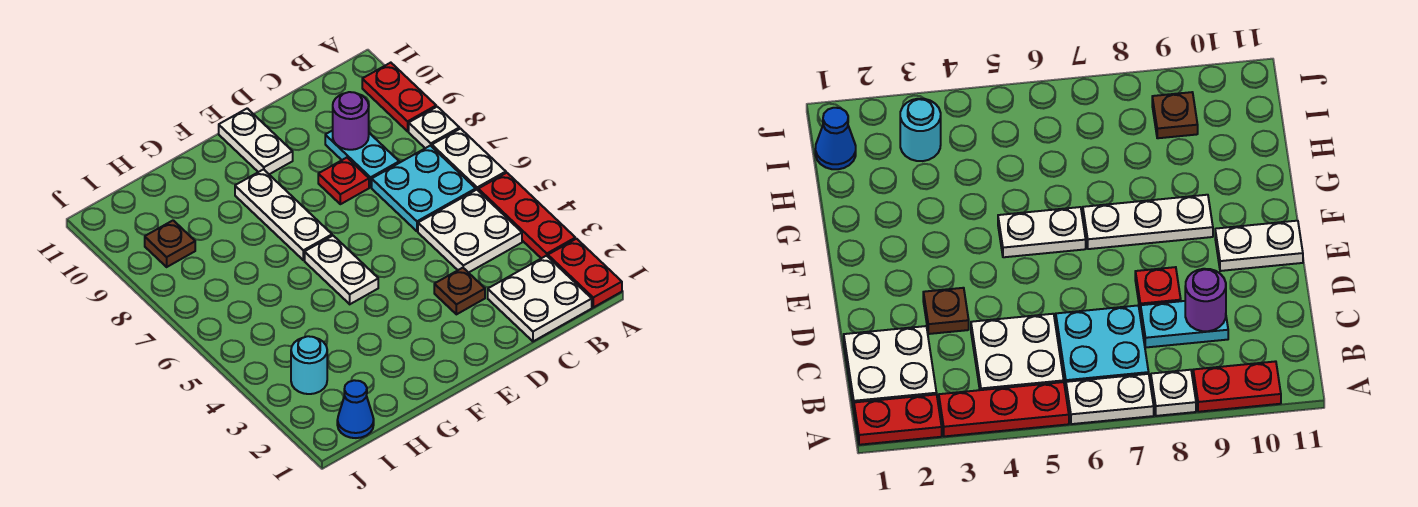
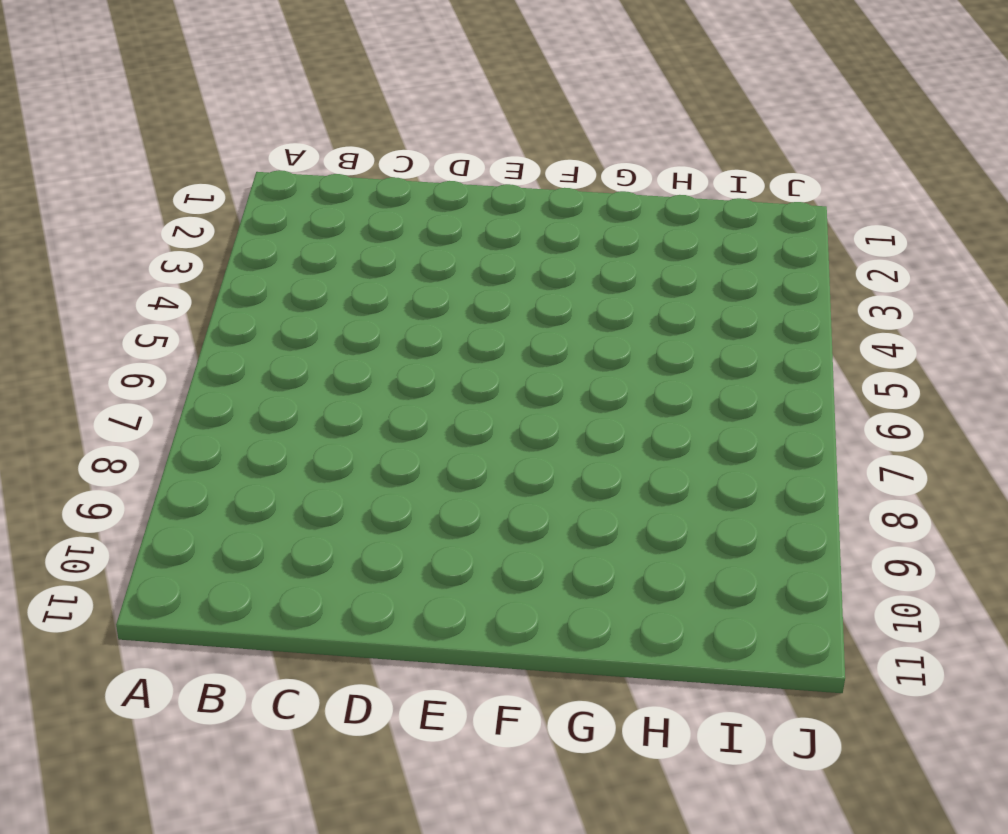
none -> red plate A1:A2 level 1
none -> red plate A3:A5 level 1
none -> white plate A6:A7 level 1

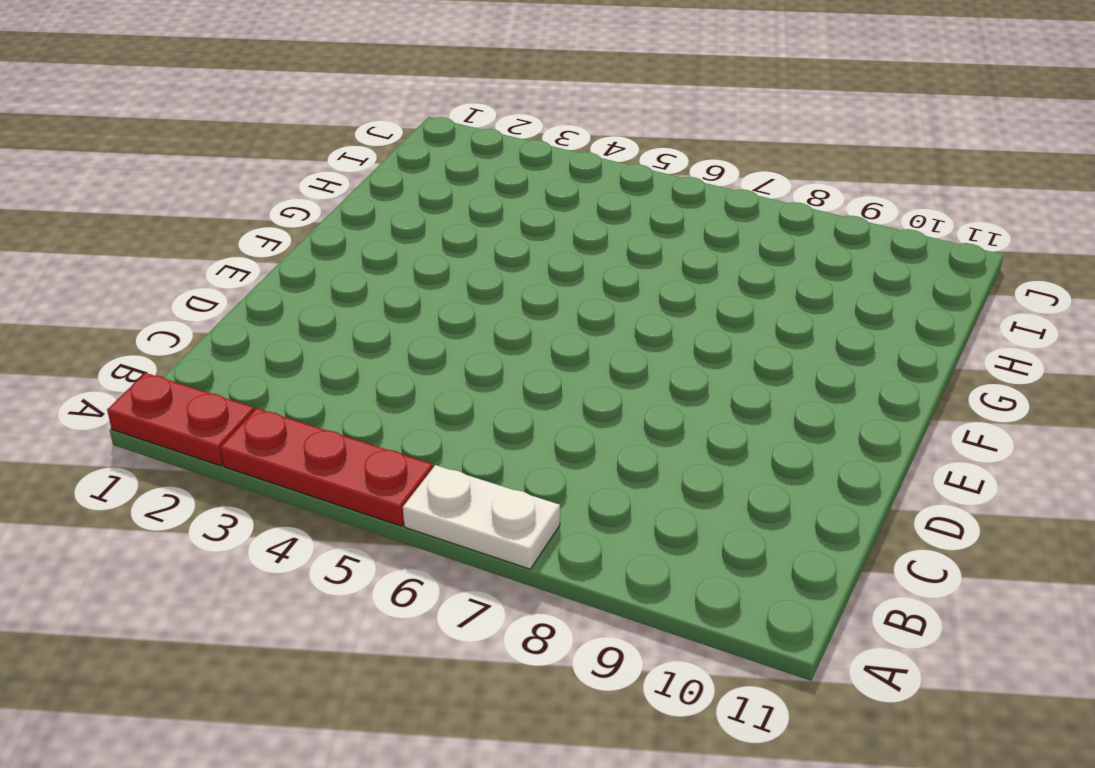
none -> white plate A8 level 1
none -> red plate A9:A10 level 1
none -> white plate B1:C2 level 1

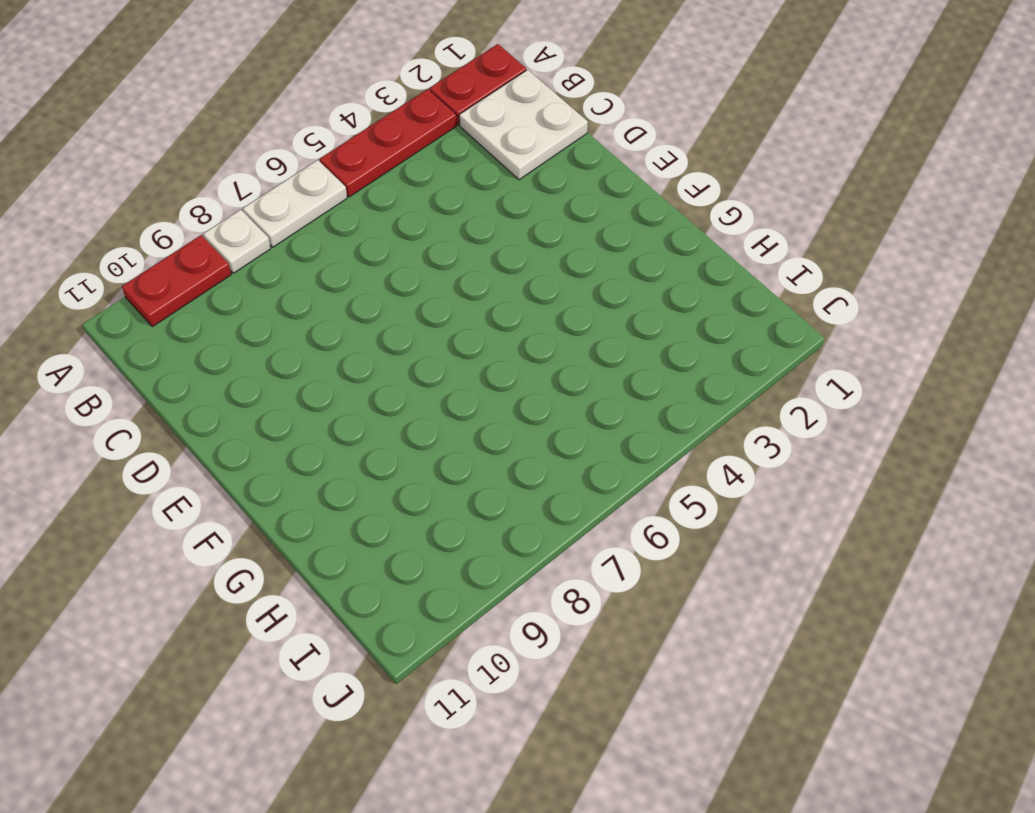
none -> white plate B4:C5 level 1
none -> cyan plate B6:C7 level 1
none -> cyan plate C8:C9 level 1

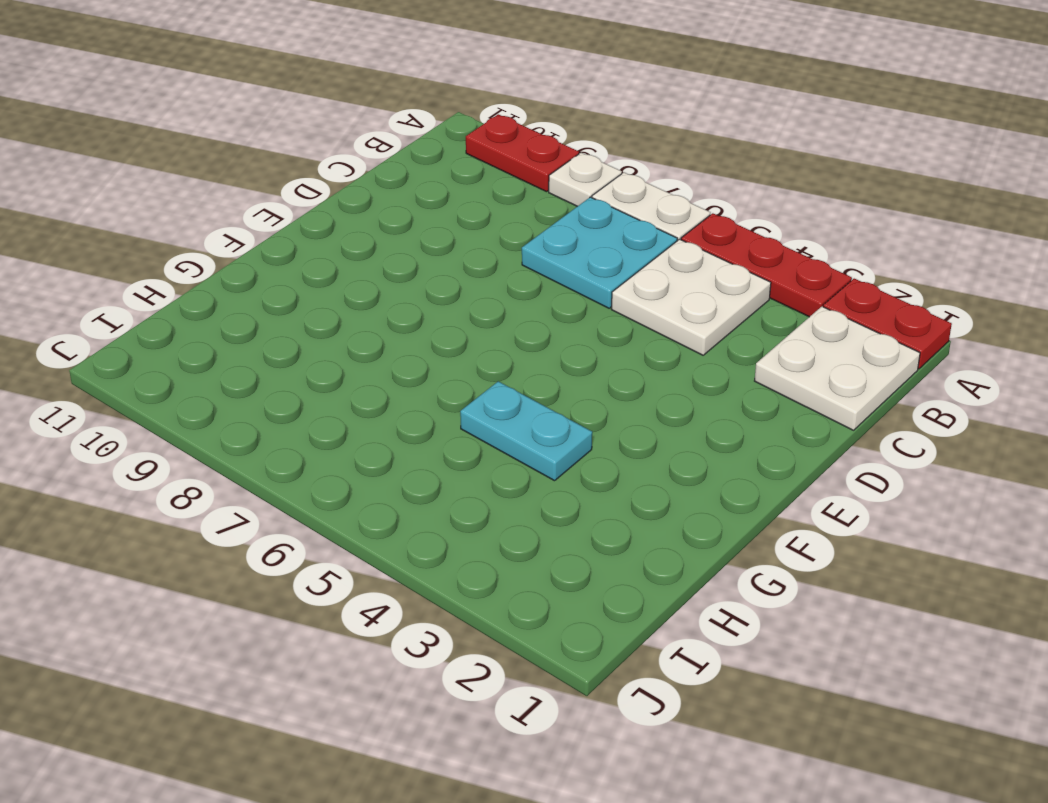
cyan plate G4:G5 level 1 -> cyan plate C8:C9 level 1
none -> brown plate D3 level 1
none -> red plate D8 level 1
none -> white plate E10:E11 level 1

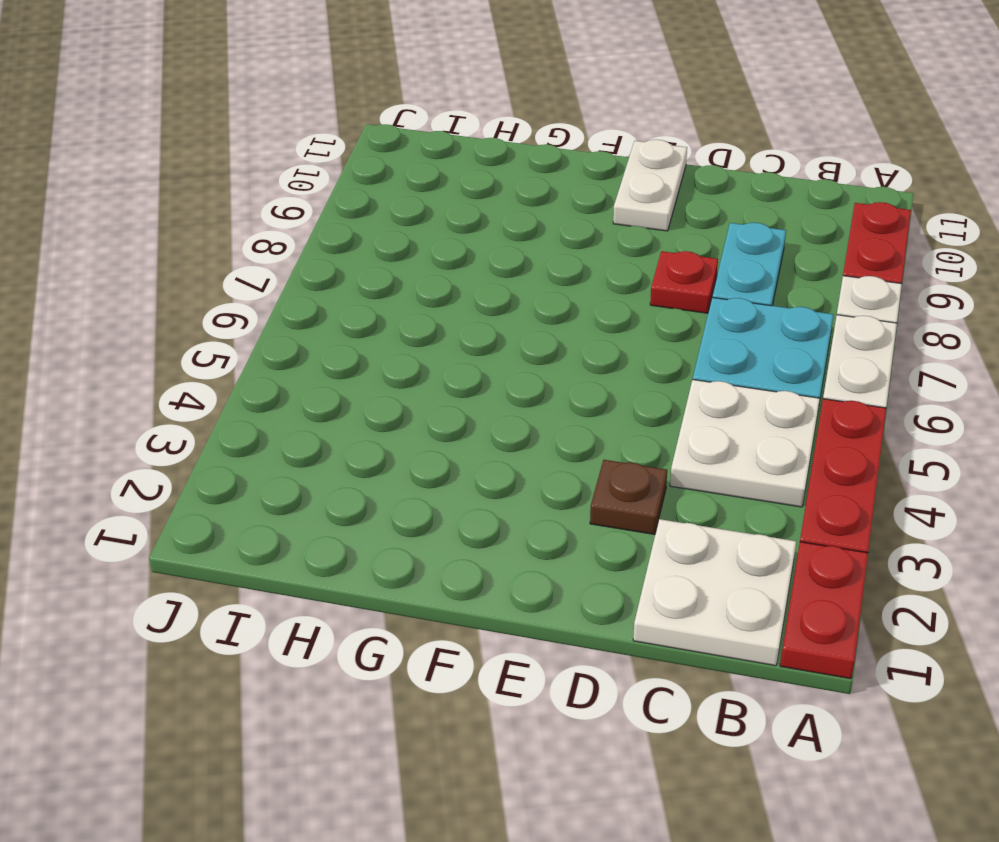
none -> white plate F5:F6 level 1
none -> white plate F7:F9 level 1
none -> blue cone I1 level 1

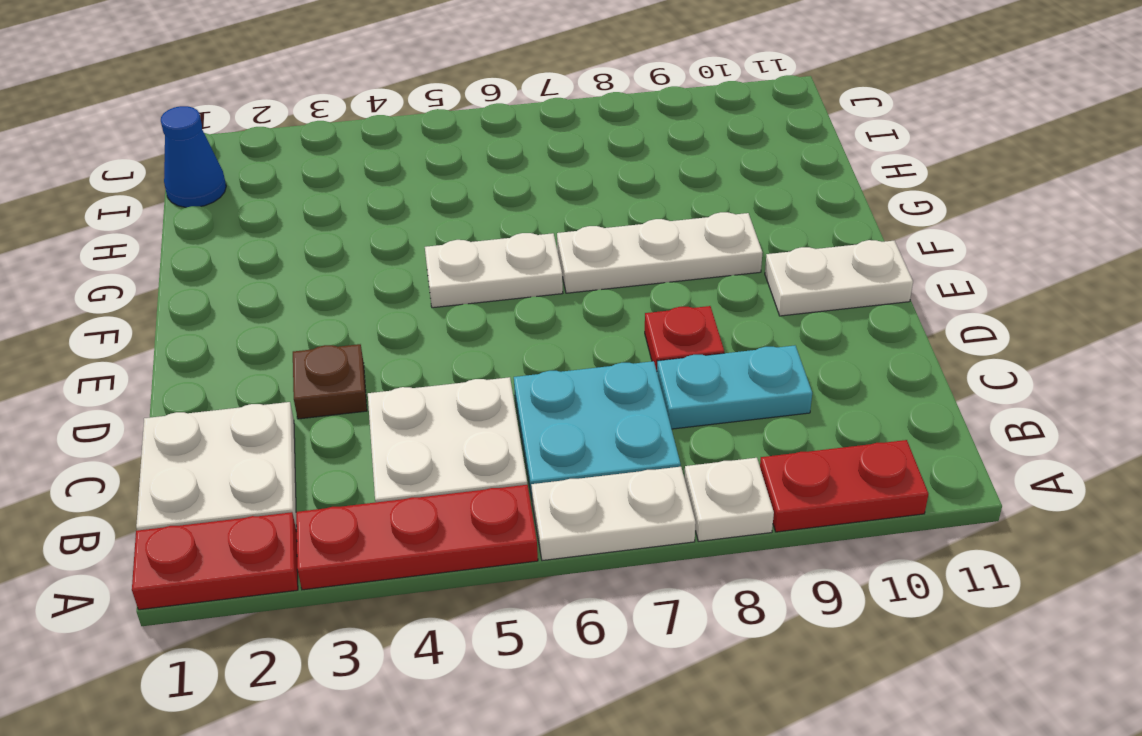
none -> cyan round brick I3 level 1
none -> brown plate I9 level 1
none -> purple round brick C9 level 2

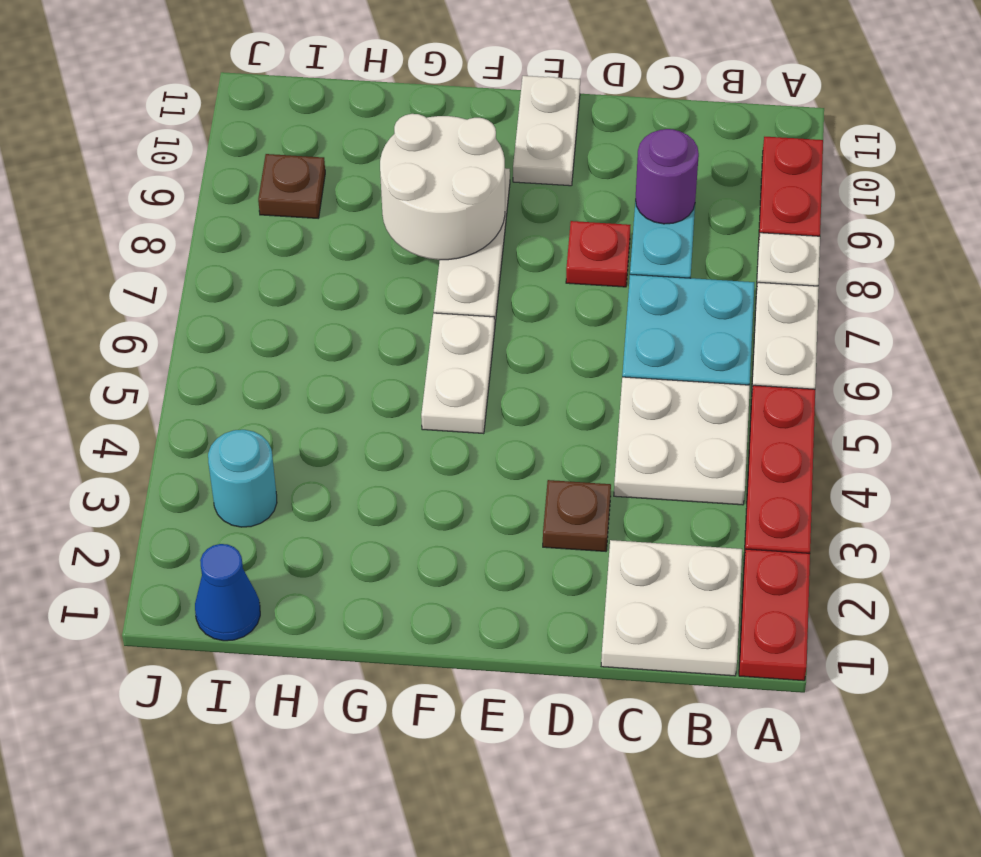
white round brick F8:G9 level 2 -> none

